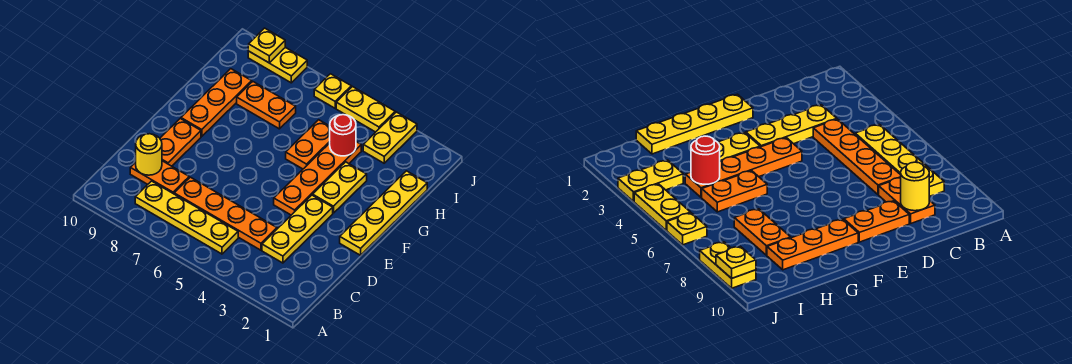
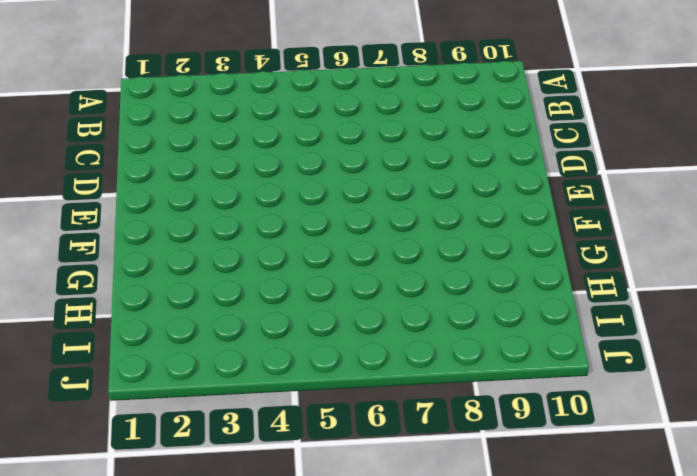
none -> yellow plate B5:B8 level 1
none -> yellow plate C3:E3 level 1
none -> orange plate C4:C7 level 1

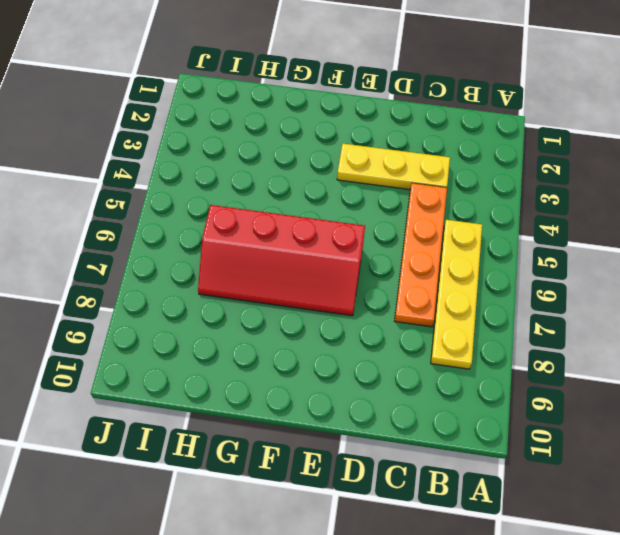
red slope E6:H7 level 1 top 6 -> orange plate H7:H8 level 1
none -> orange plate C8:C9 level 1
none -> orange plate D9:E9 level 1
none -> yellow plate E1:H1 level 1

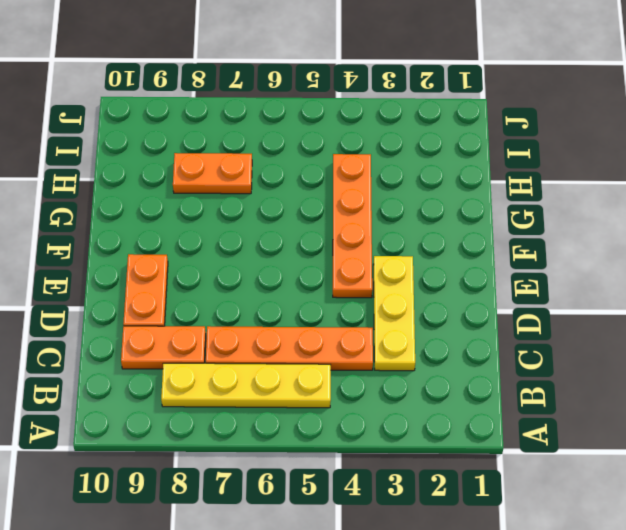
none -> yellow plate E1:H1 level 1
none -> yellow plate F3:G3 level 1
none -> orange plate F9:H9 level 1

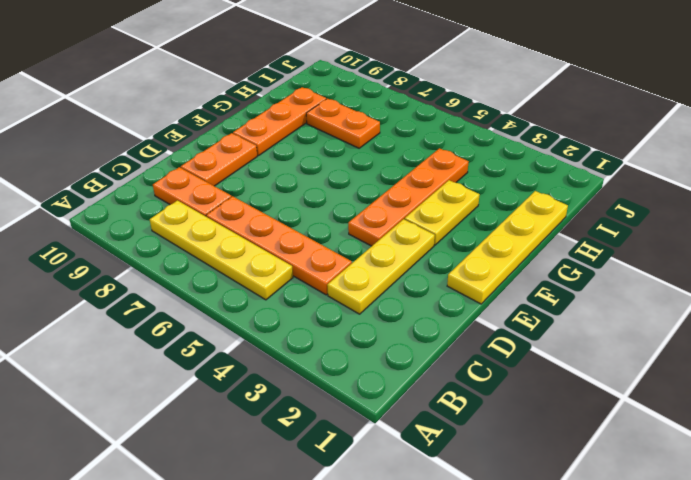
none -> orange plate G5:H5 level 1
none -> yellow plate I3:J3 level 1
none -> yellow plate J4:J5 level 1

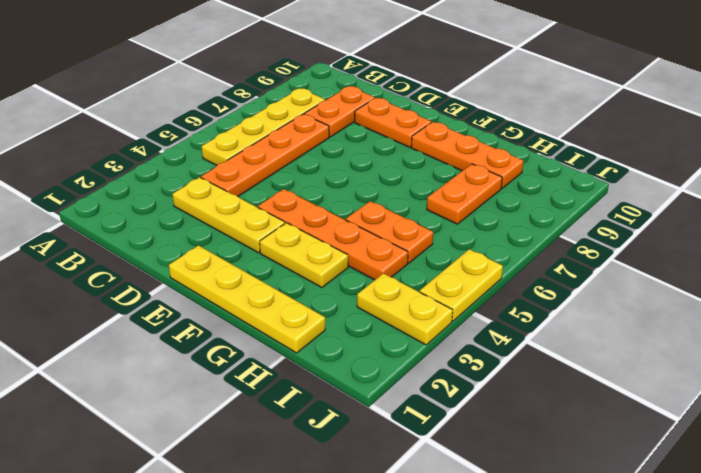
none -> yellow plate J6 level 1
none -> yellow plate J8:J9 level 1
none -> yellow round brick C9 level 2

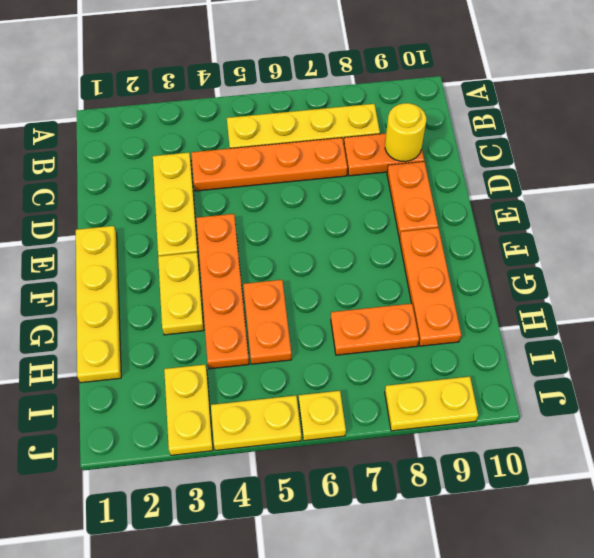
none -> red round brick H4 level 2
none -> yellow plate J9 level 2

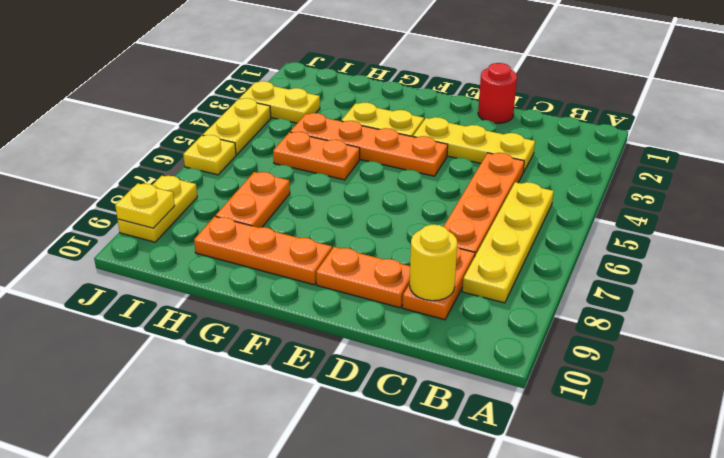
red round brick D1 level 1 -> red round brick H4 level 2
none -> yellow plate E1:H1 level 1

